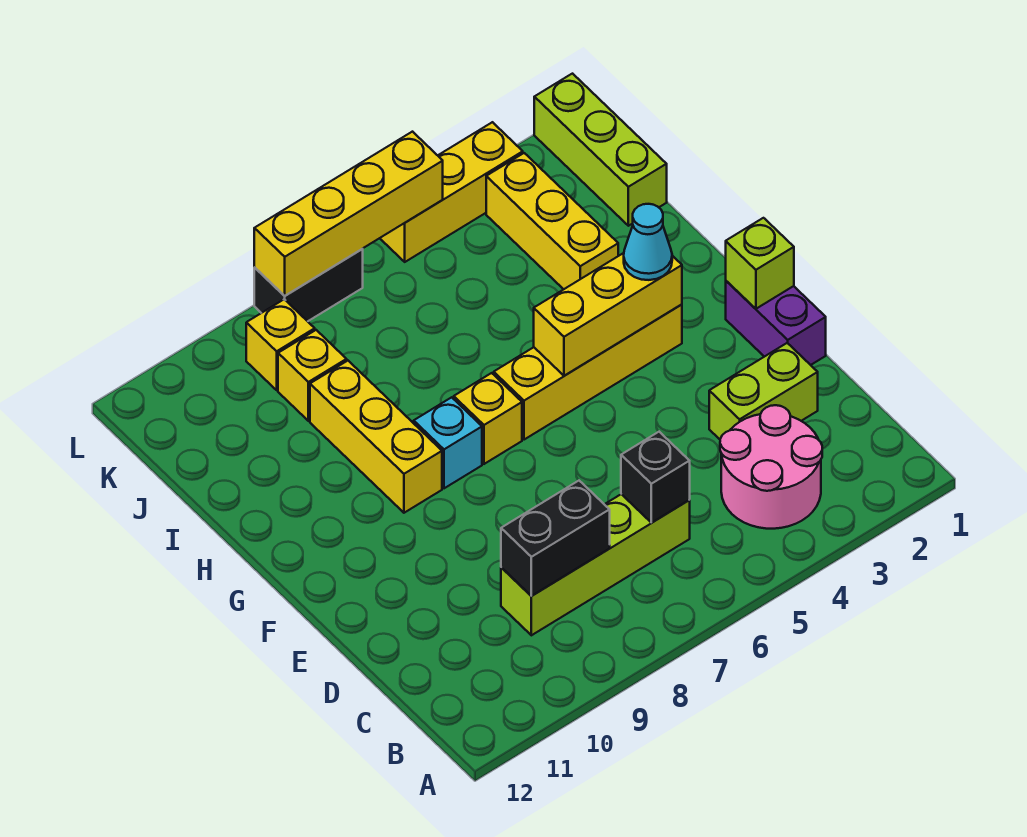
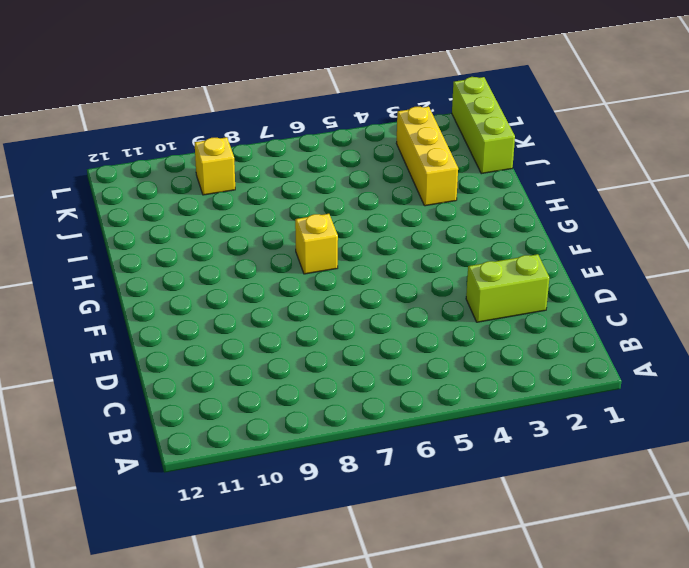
none -> pink round brick B3:C4 level 1
none -> lime brick C6:C9 level 1
none -> purple brick E1:F1 level 1

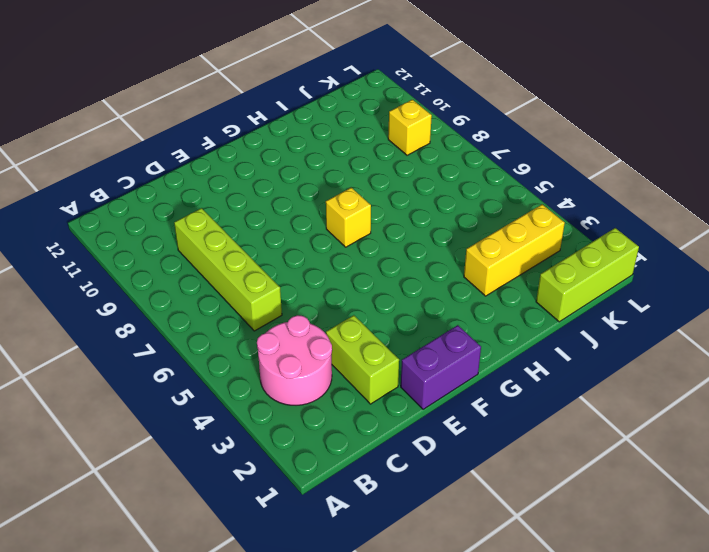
none -> yellow brick G3:G6 level 1
none -> cyan brick G8 level 1
none -> yellow brick G9:I9 level 1

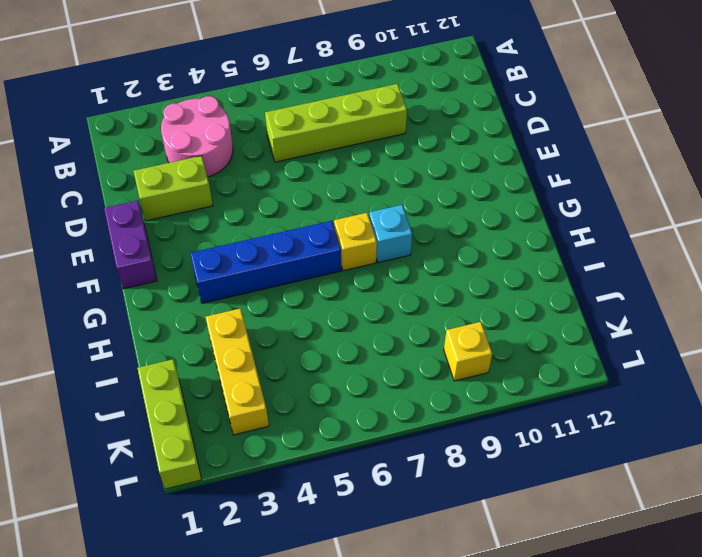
blue brick G3:G6 level 1 -> yellow brick G3:G6 level 1
none -> yellow brick G9:I9 level 1
none -> yellow brick J9 level 1
none -> yellow brick L3:L5 level 1

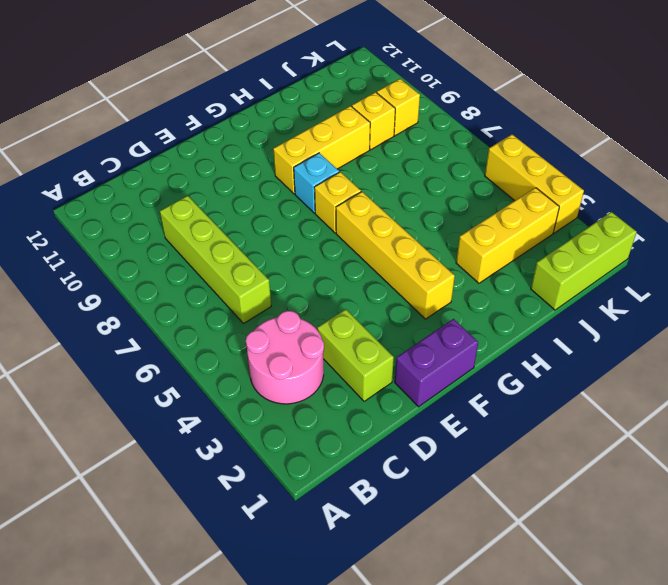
none -> black brick L7:L8 level 1
none -> black brick C6 level 2
none -> black brick C8:C9 level 2

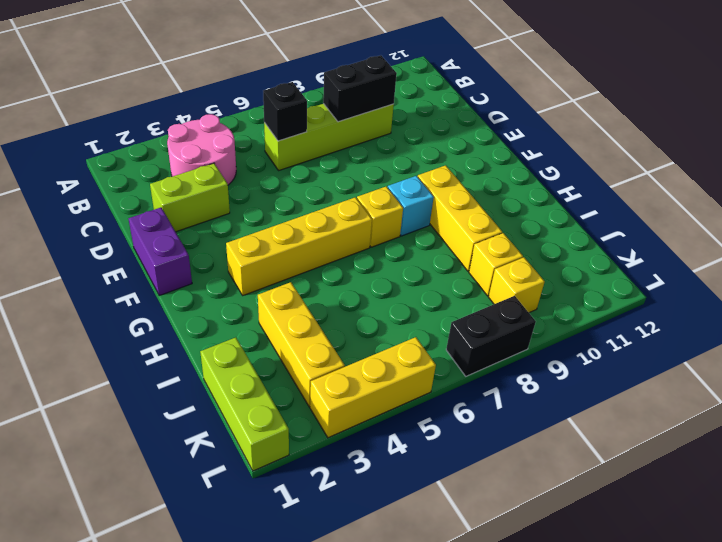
none -> lime brick F1 level 2
none -> yellow brick G3:G5 level 2
none -> yellow brick L5:L8 level 2

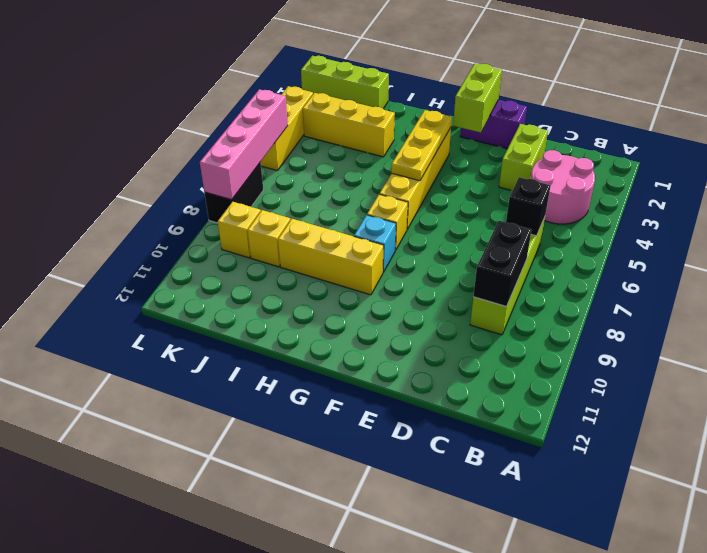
lime brick F1:F2 level 2 -> lime brick F1 level 2
yellow plate G3:G5 level 2 -> yellow brick G3:G5 level 2
pink brick L5:L8 level 2 -> yellow brick L5:L8 level 2
none -> cyan cone G3 level 3

